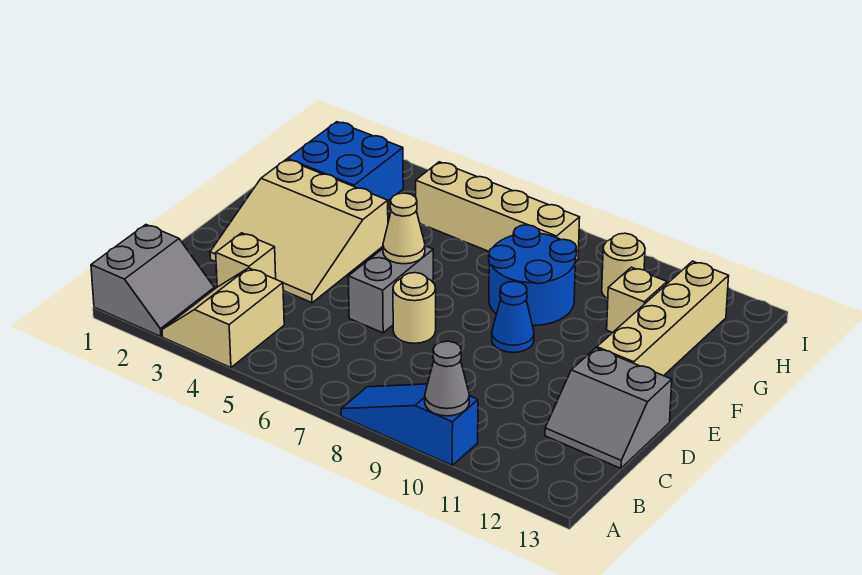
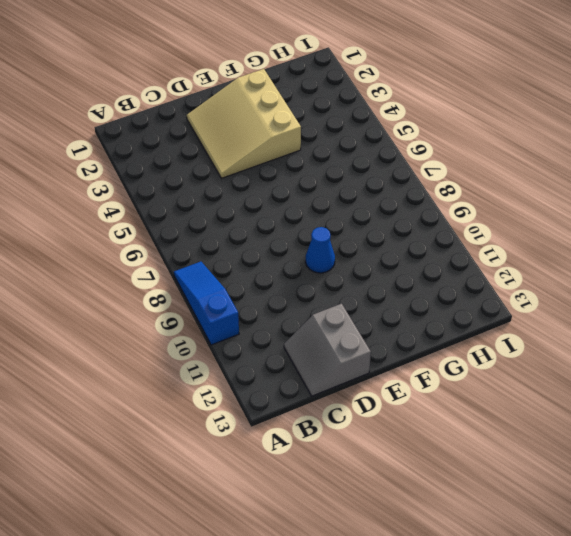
none -> grey slope A1:B2 level 1 top 1
none -> tan slope A3:B4 level 1 top 4
none -> tan brick C3 level 1

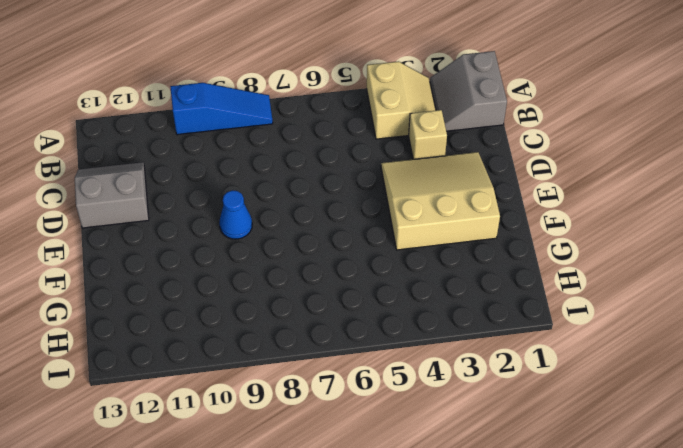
none -> grey brick D6:E6 level 1
none -> tan round brick D7 level 1
none -> tan brick E12:H12 level 1

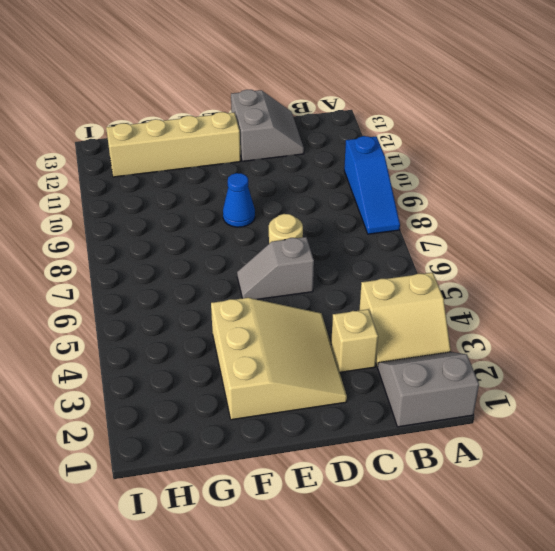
grey slope D6:E6 level 1 top D -> grey brick D6:E6 level 1
none -> blue round brick F8:G9 level 1
none -> blue brick G2:H3 level 1
none -> tan brick G11 level 1

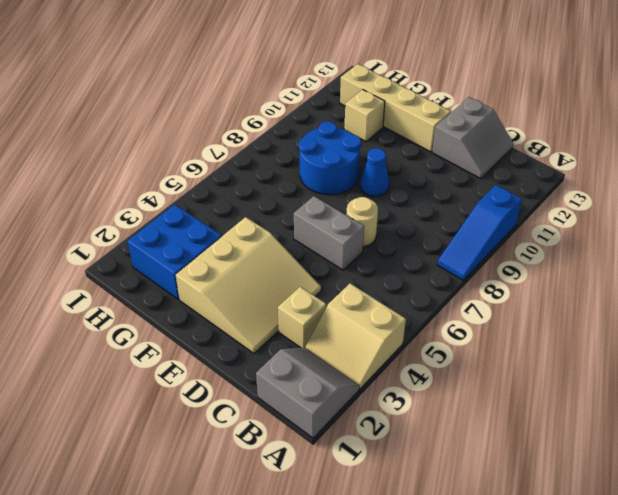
none -> tan brick H5:H8 level 1
none -> tan round brick H10 level 1
none -> grey cone A10 level 2

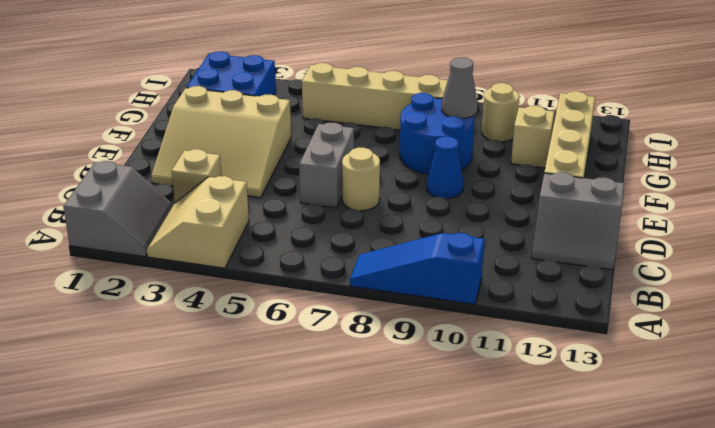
grey cone G9 level 2 -> grey cone A10 level 2
none -> tan cone E6 level 2

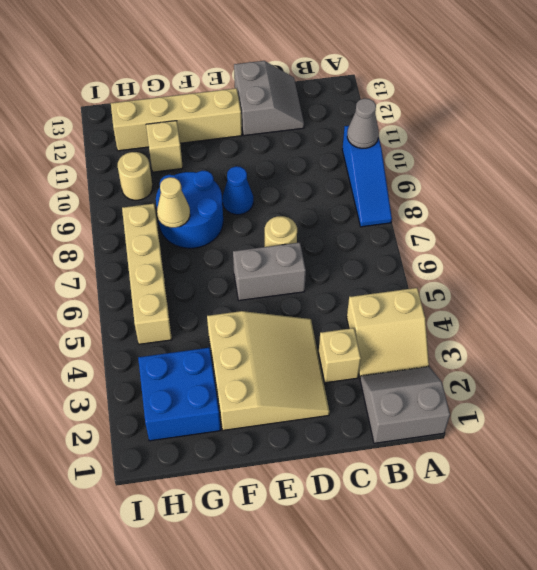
tan cone G8 level 2 -> tan cone E6 level 2

